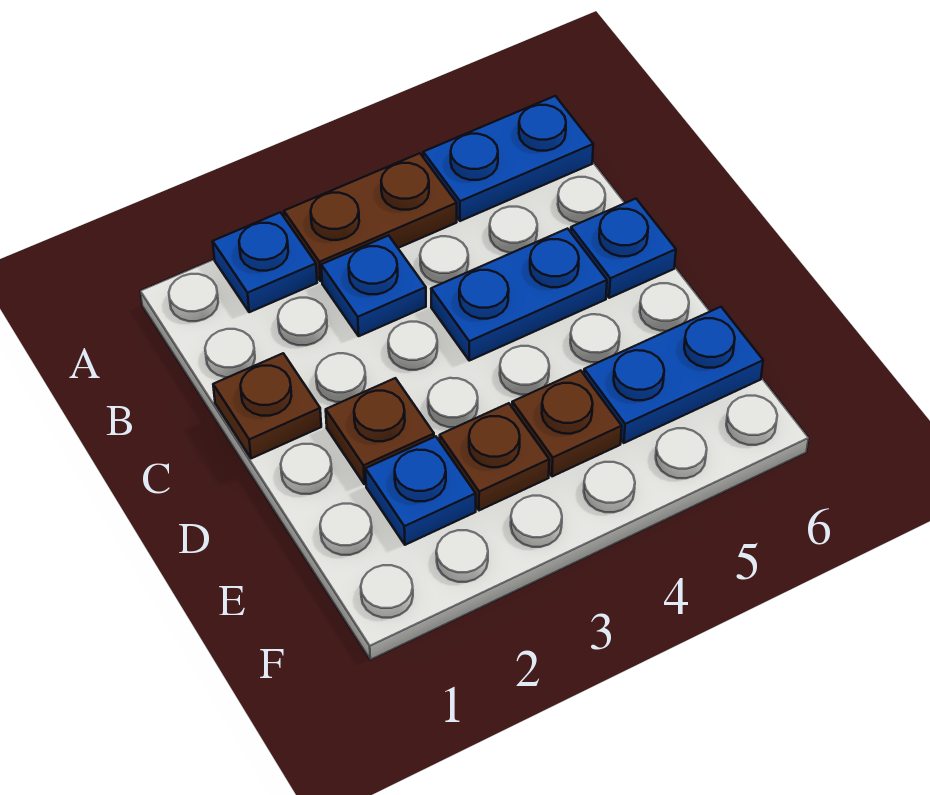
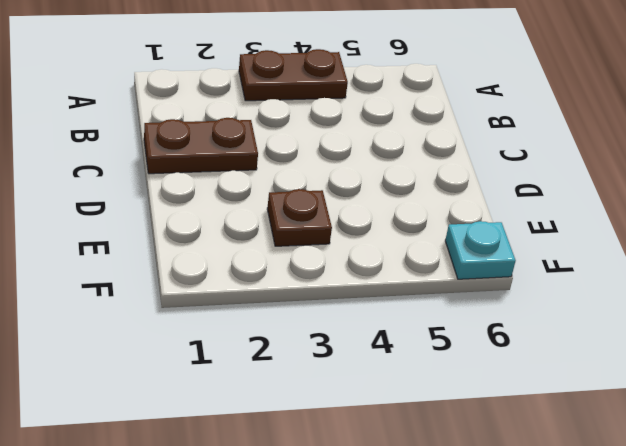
brown plate C1:C2 level 1 -> brown plate C1 level 1
cyan plate F6 level 1 -> none
none -> blue plate A2 level 1
none -> blue plate A5:A6 level 1
none -> blue plate B3 level 1

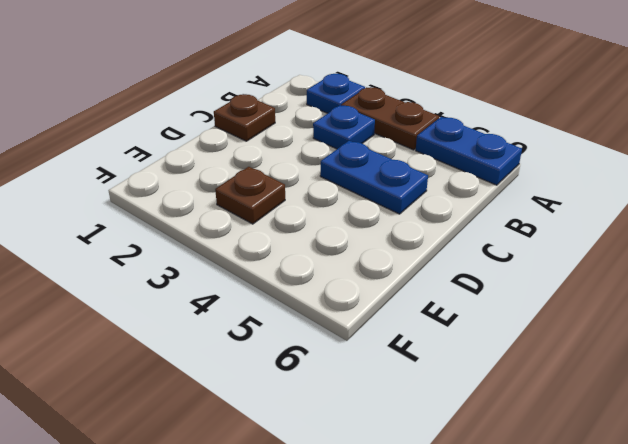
none -> blue plate C6 level 1
none -> brown plate D2 level 1
none -> blue plate E2 level 1

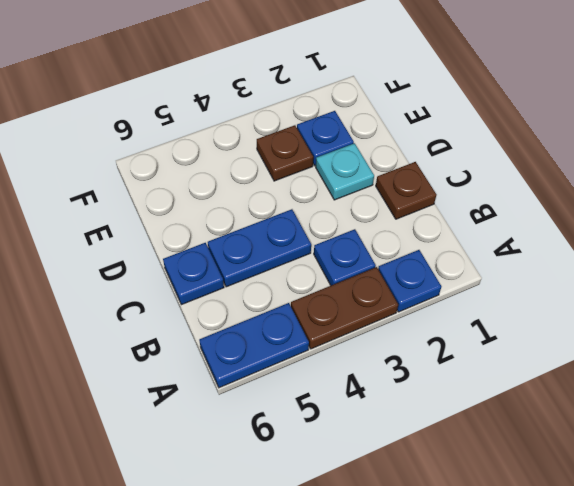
cyan plate D2 level 1 -> brown plate D2 level 1
none -> brown plate E4 level 1
none -> blue plate E5:E6 level 1

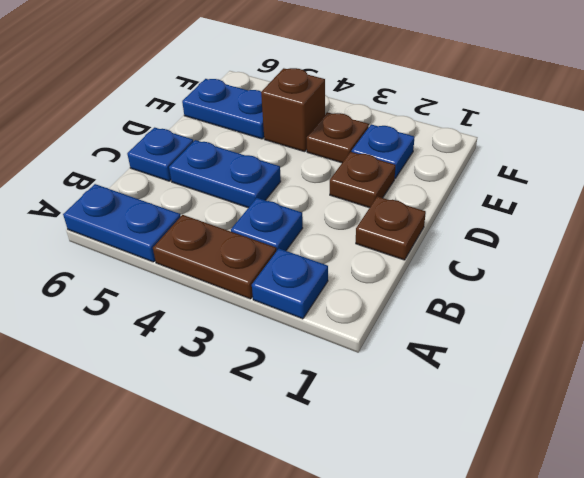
brown brick E4 level 1 -> brown plate E4 level 1

